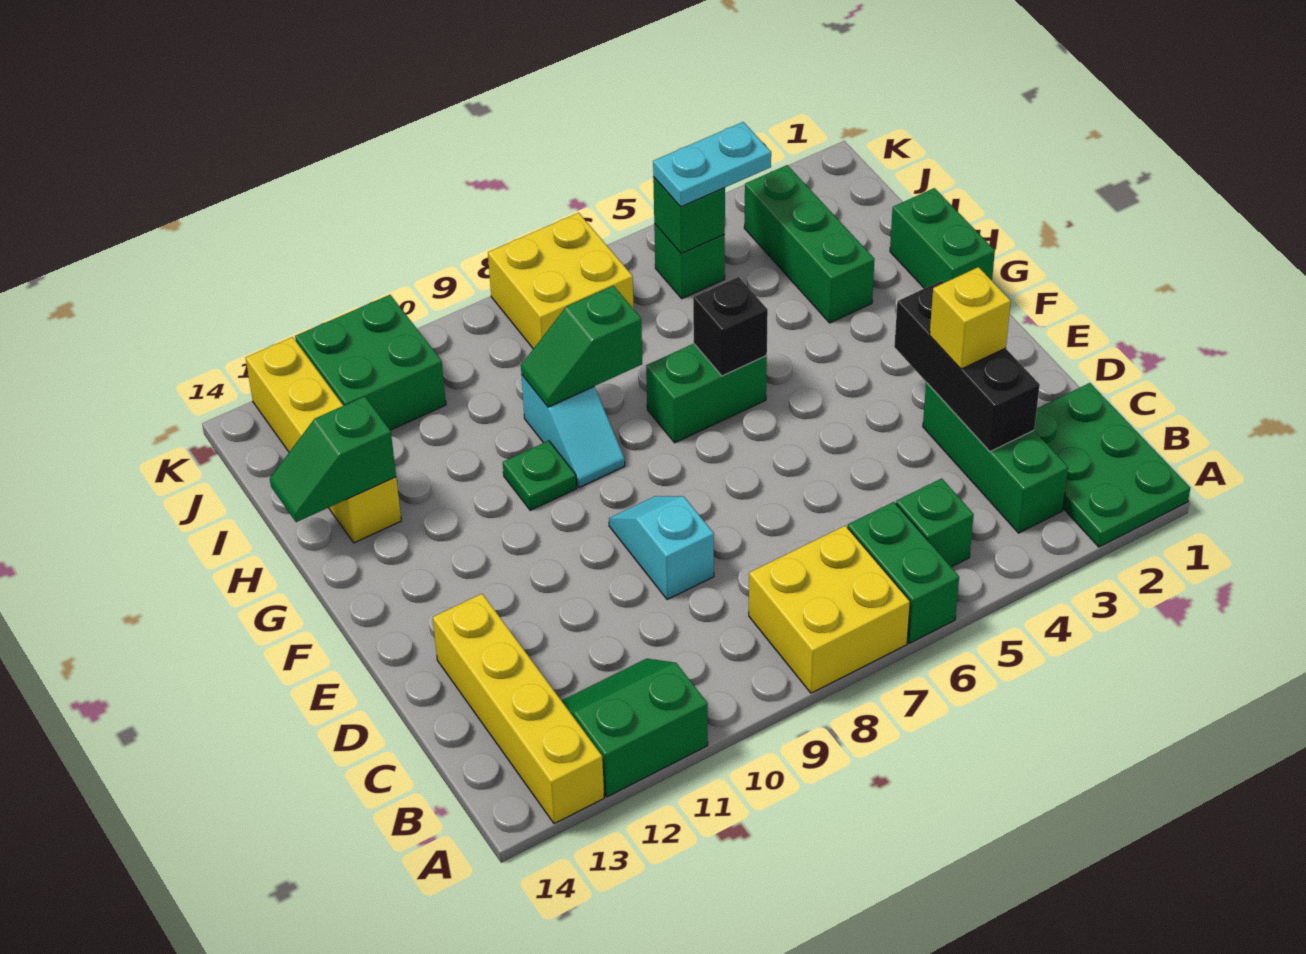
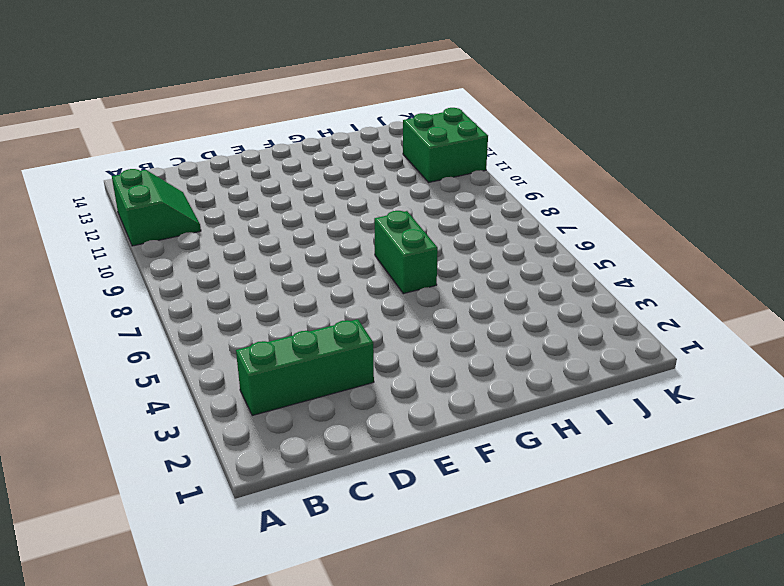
none -> green plate A1:C2 level 1
none -> green brick A6:B6 level 1
none -> yellow brick A7:B8 level 1

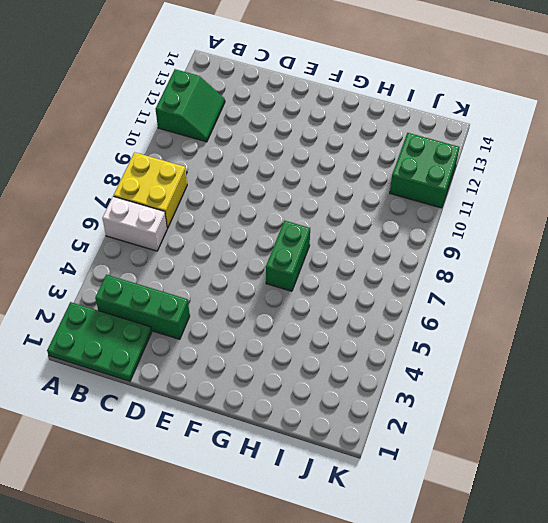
white brick A6:B6 level 1 -> green brick A6:B6 level 1
none -> yellow brick A13:D13 level 1
none -> green brick B5 level 1
none -> cyan slope D9:E9 level 1 top D

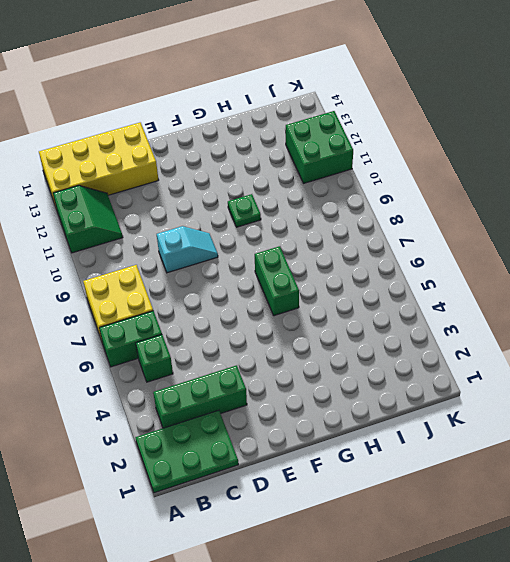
yellow brick A13:D14 level 1 -> yellow brick A13:D13 level 1
none -> green brick G1:H1 level 1
none -> cyan slope G9:H9 level 1 top H
none -> green brick H3:J3 level 1

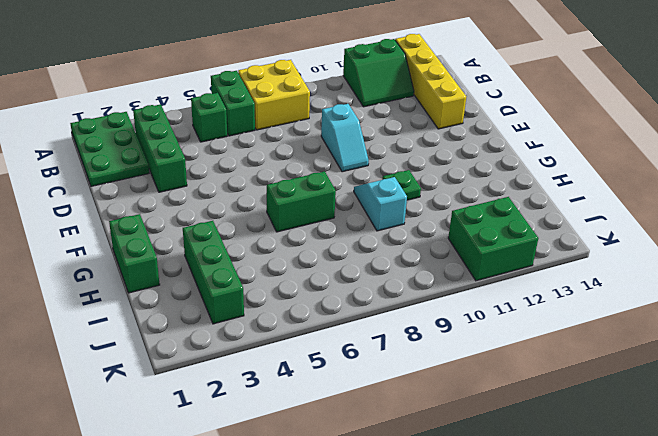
none -> yellow brick H13:K13 level 1
none -> green brick J5 level 1
none -> yellow brick J7:K8 level 1

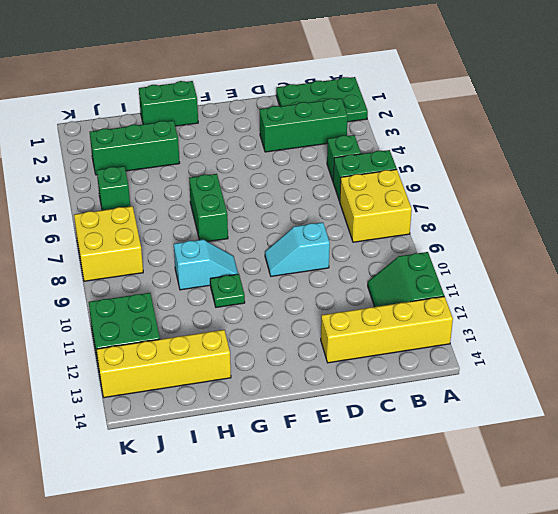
none -> black brick C3:E3 level 2
none -> black brick G6 level 2
none -> green slope H8:H9 level 2 top 8

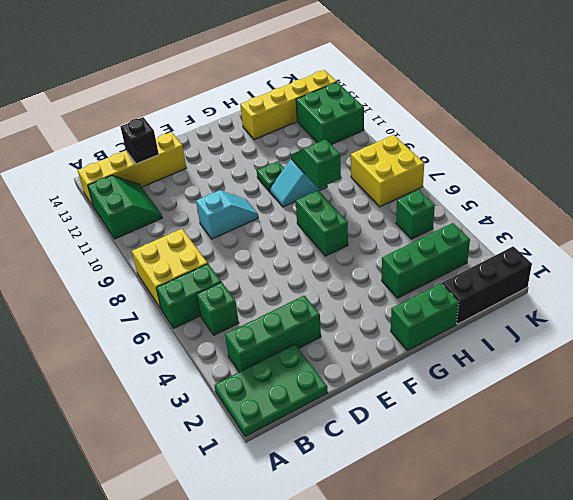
black brick C13 level 2 -> black brick G6 level 2
black brick I1:K1 level 1 -> black brick C3:E3 level 2
none -> green slope H13:H14 level 2 top 13
none -> green brick J5 level 2
none -> yellow brick D3 level 3

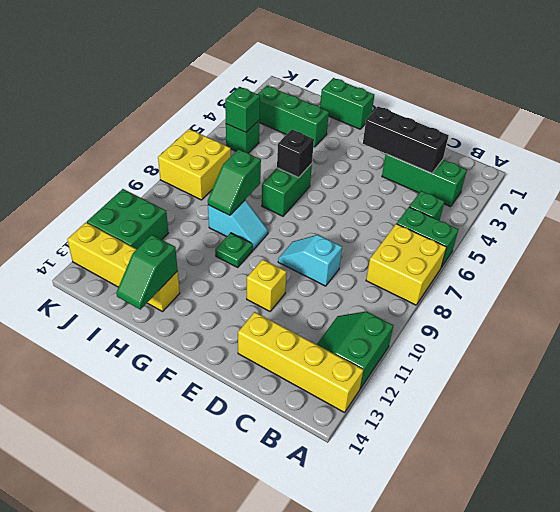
yellow brick E11 level 1 -> yellow brick D3 level 3
none -> green plate A1:C2 level 1
none -> cyan plate J4:J5 level 3

